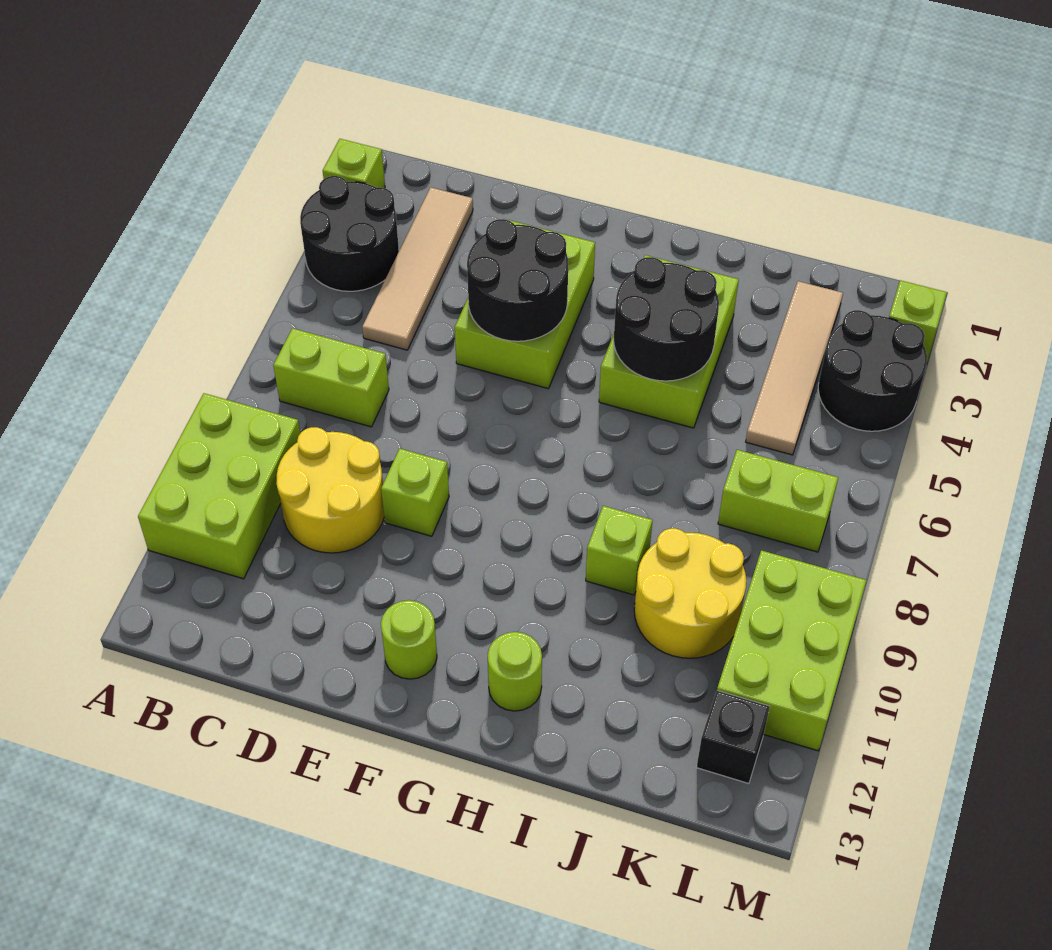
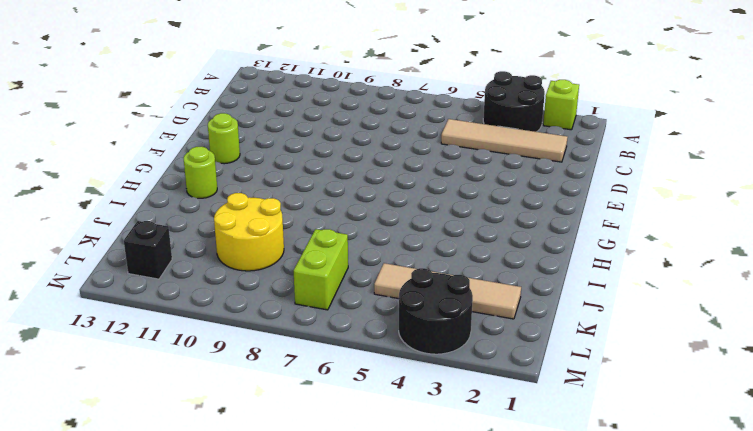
none -> lime brick A9:B11 level 1
none -> lime brick B7:C7 level 1
none -> yellow round brick C9:D10 level 1

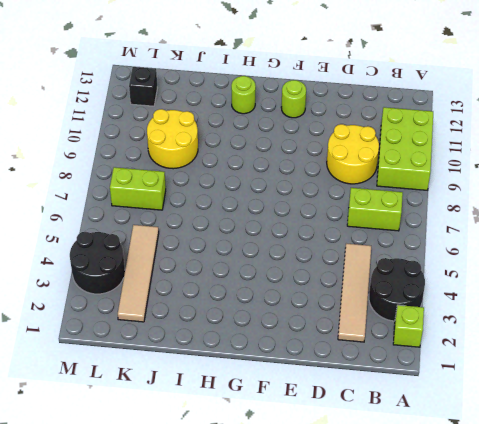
none -> lime brick E3:F5 level 1
none -> lime brick E9 level 1
none -> lime brick H3:I5 level 1

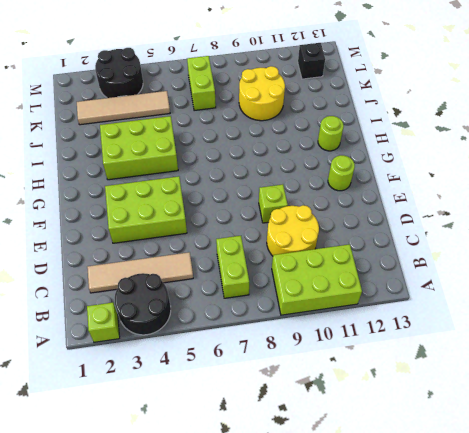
none -> lime brick I9 level 1
none -> lime brick L9:M11 level 1
none -> lime brick M2 level 1

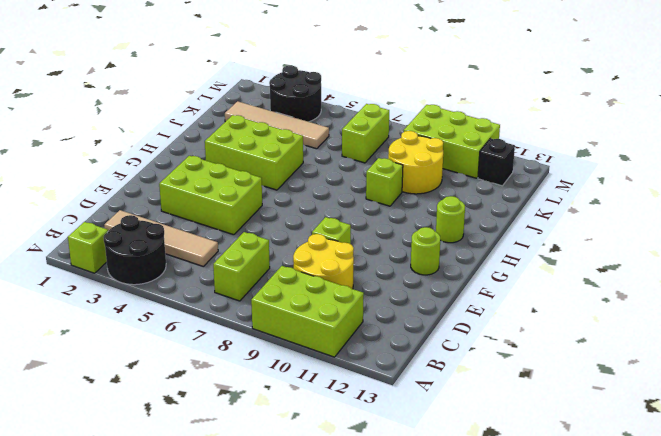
none -> lime brick M2 level 1
none -> black round brick E4:F5 level 2
none -> black round brick H4:I5 level 2

